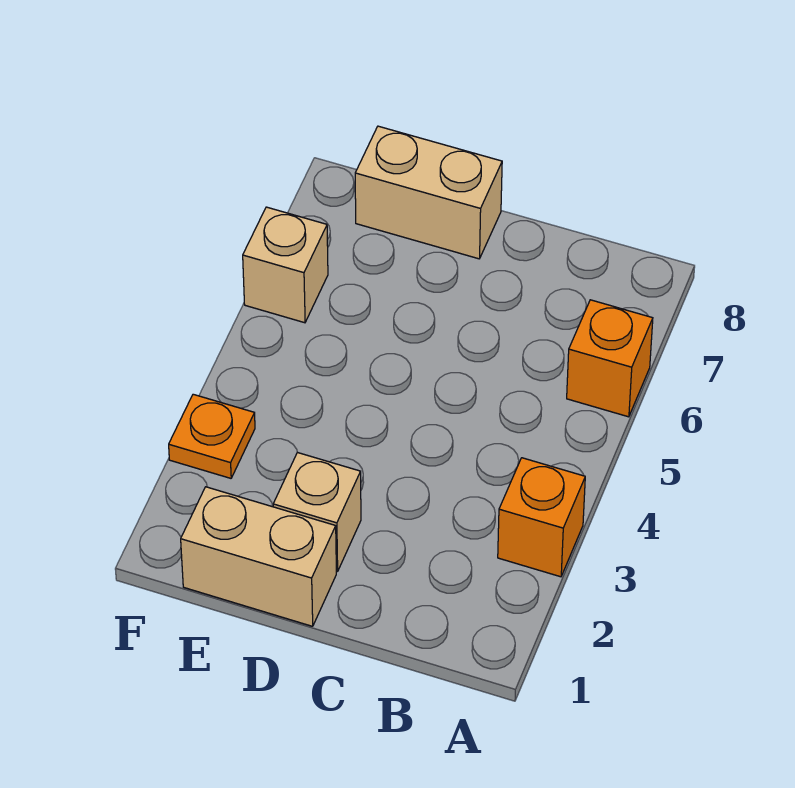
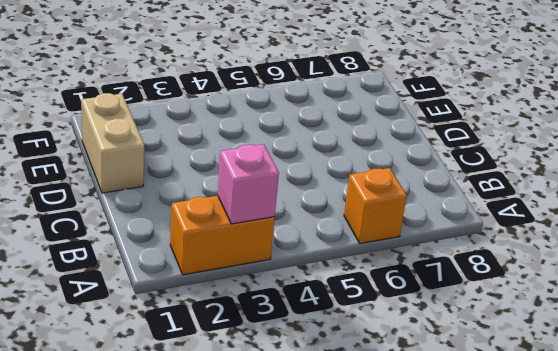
orange brick A2:A3 level 1 -> orange brick A3 level 1
pink brick A3 level 2 -> none
none -> tan brick D2 level 1
none -> tan brick D8:E8 level 1

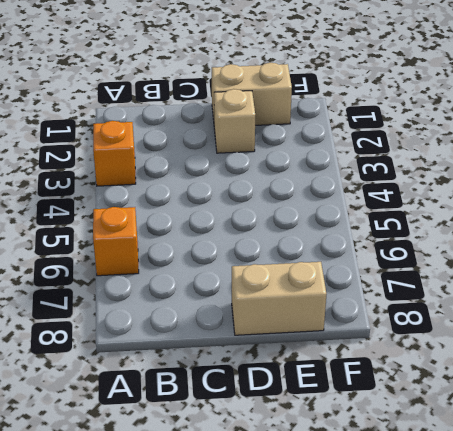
none -> orange plate F3 level 1
none -> tan brick F6 level 1

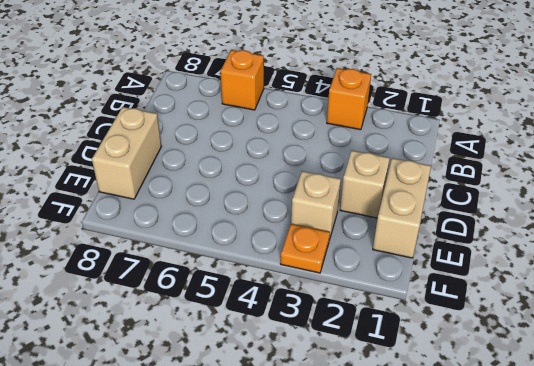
tan brick E3 level 1 -> tan brick F6 level 1

